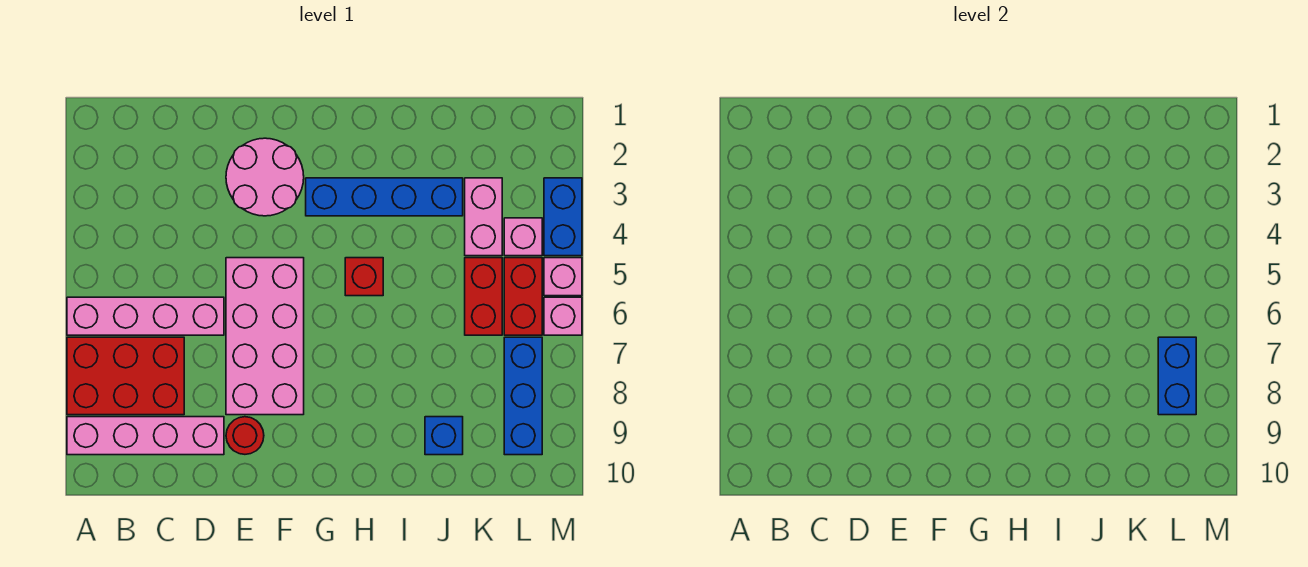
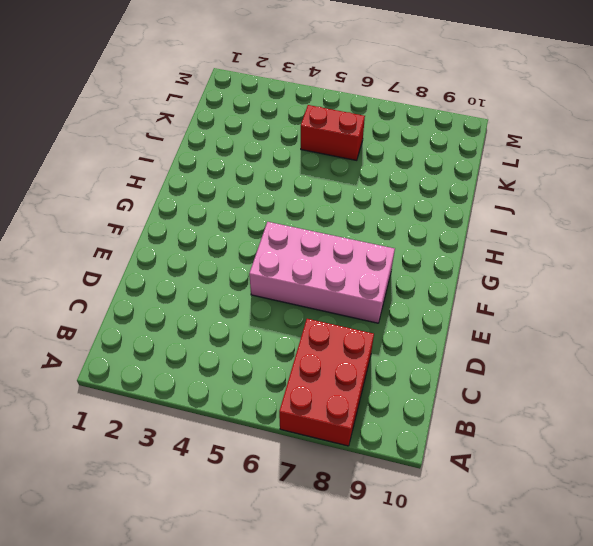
none -> pink brick A6:D6 level 1
none -> pink brick A9:D9 level 1
none -> pink round brick E2:F3 level 1

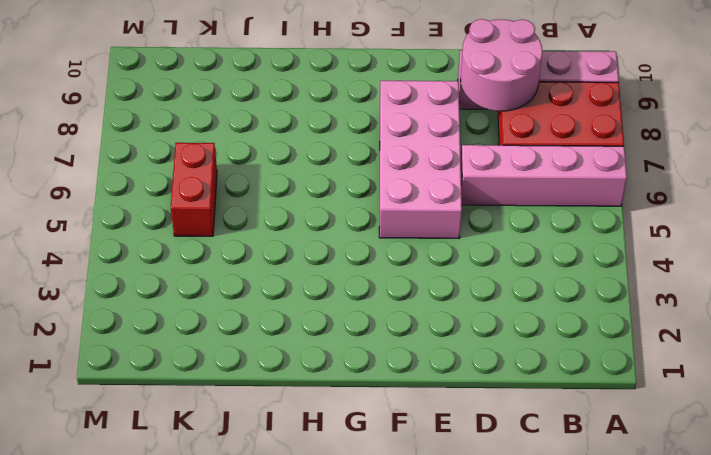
pink round brick C8:D9 level 2 -> pink round brick E2:F3 level 1
none -> red round brick E9 level 1
none -> blue brick G3:J3 level 1
none -> red brick H5 level 1

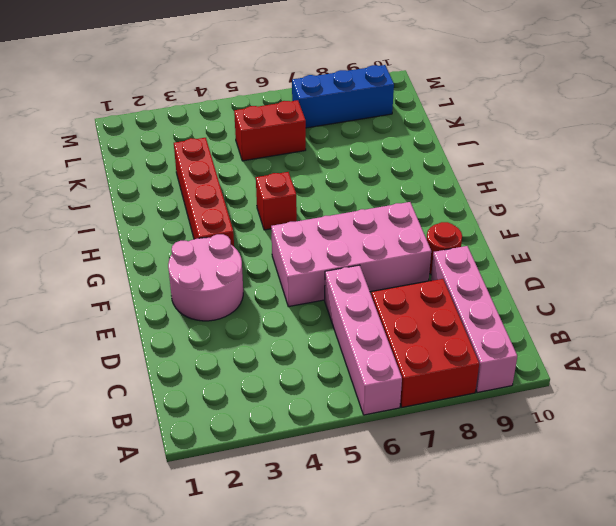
red brick G3:J3 level 1 -> blue brick G3:J3 level 1
none -> blue brick J9 level 1
none -> pink brick K3:K4 level 1
none -> pink brick L4 level 1

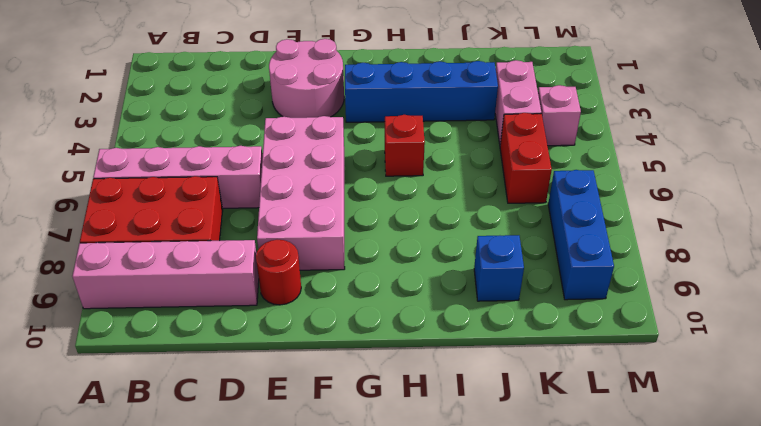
none -> red brick L5:L6 level 1
none -> blue brick M3:M4 level 1
none -> pink brick M5 level 1

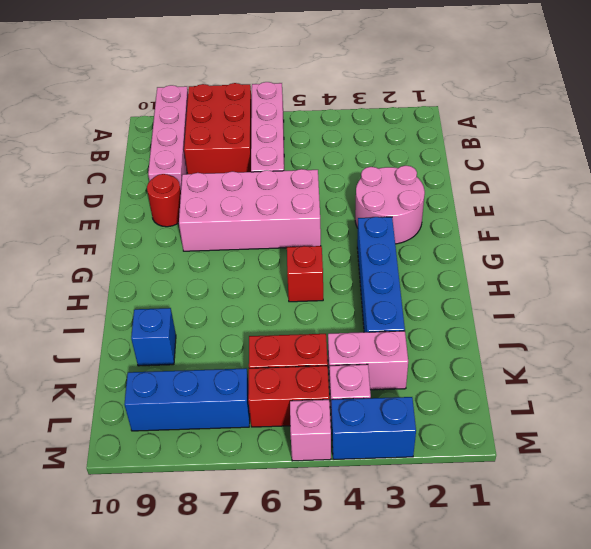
none -> pink brick M6 level 1
none -> blue brick L7:L8 level 2

